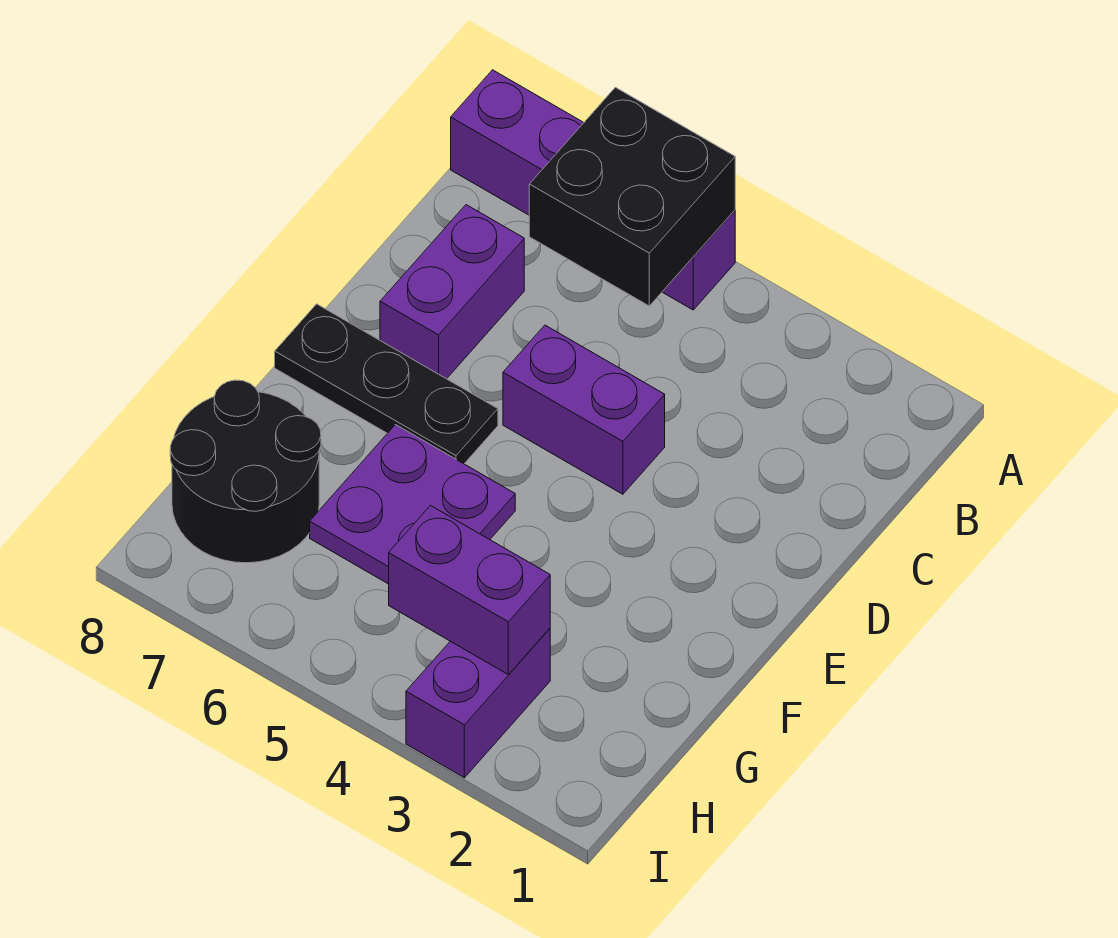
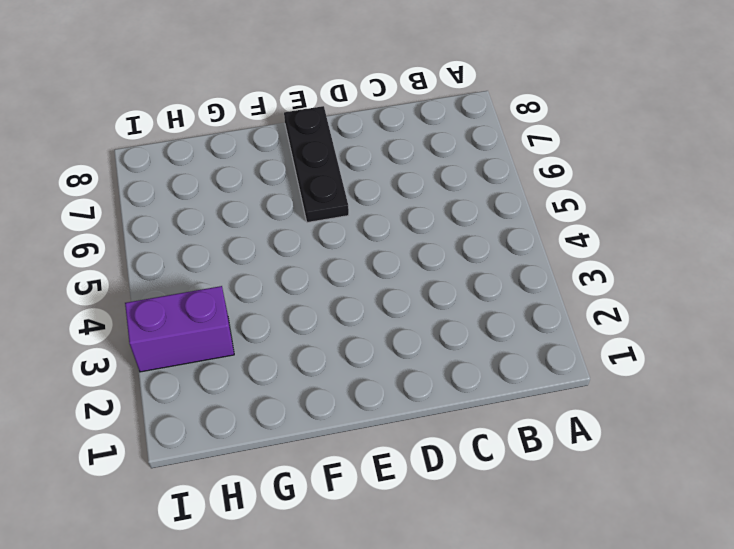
none -> purple brick A5:A8 level 1
none -> purple brick C7:D7 level 1

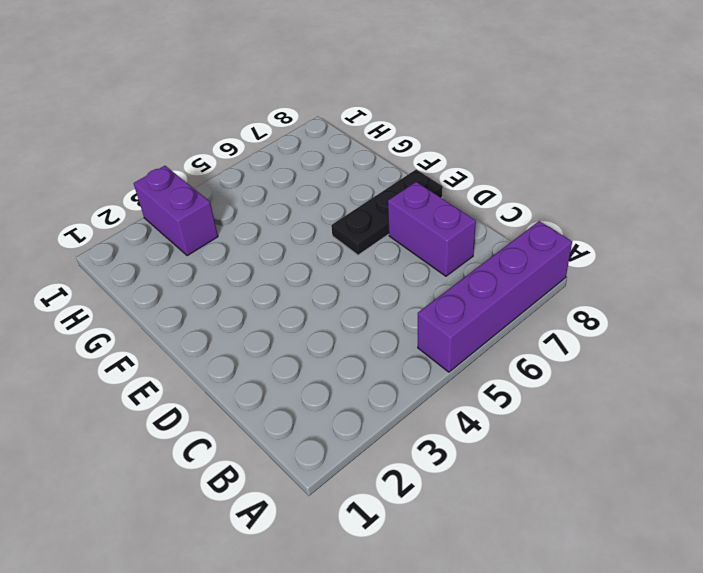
none -> purple brick D4:D5 level 1
none -> purple plate F5:G6 level 1

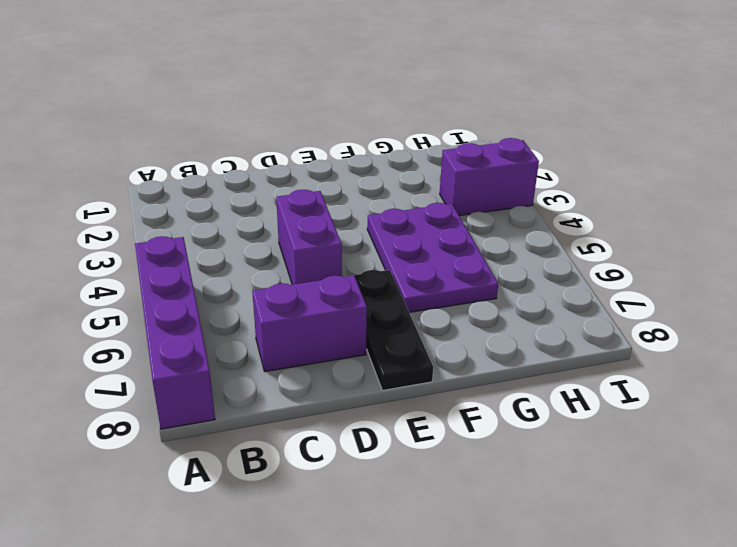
purple plate F4:G6 level 1 -> purple plate F5:G6 level 1
none -> black round brick G7:H8 level 1
none -> black brick A5:B6 level 2

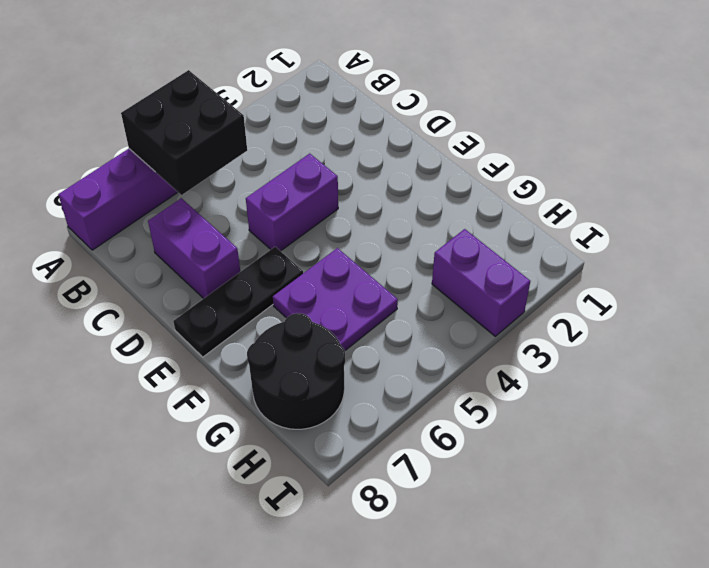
none -> purple brick H3:H4 level 2

